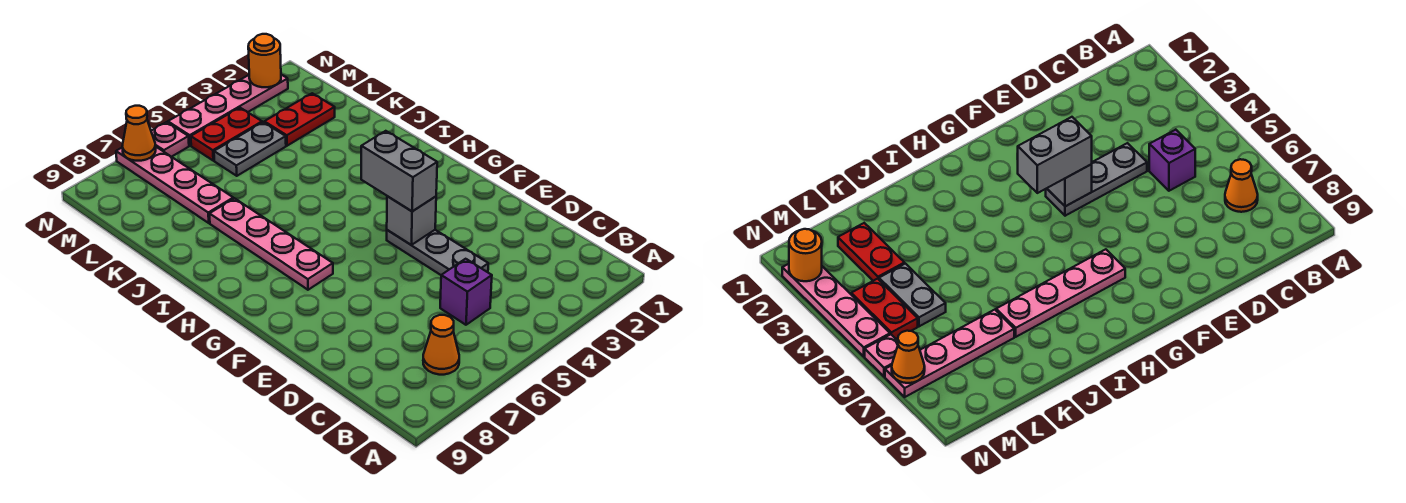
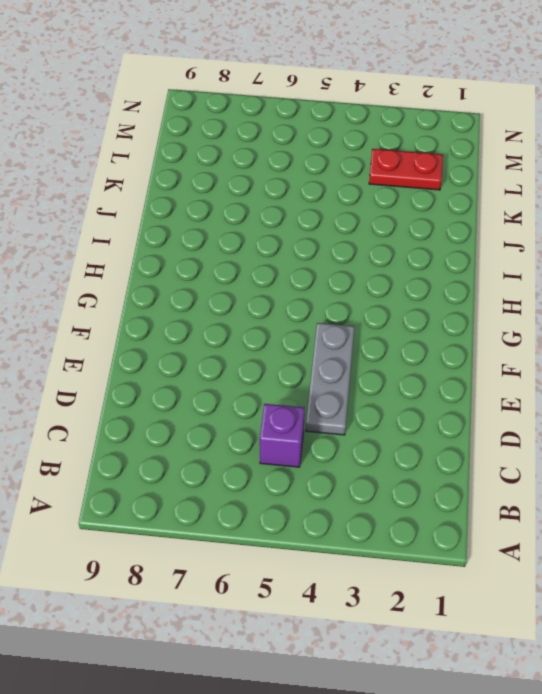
none -> orange cone B7 level 1
none -> pink plate G7:J7 level 1
none -> pink plate K7:N7 level 1

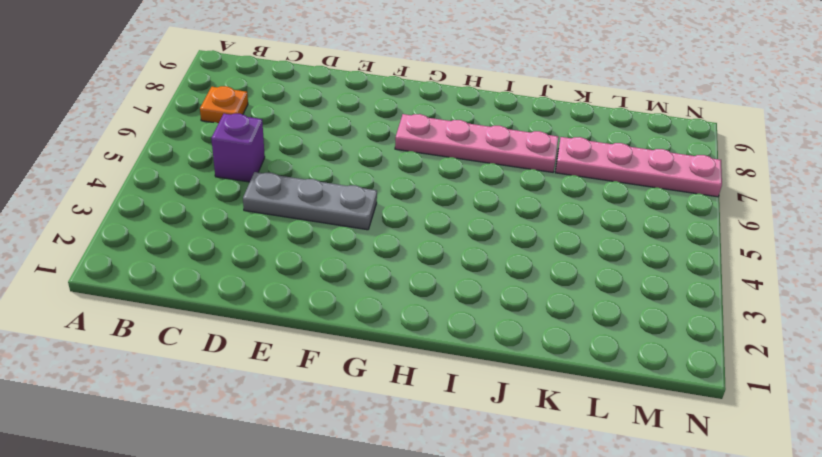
orange plate B7 level 1 -> orange cone B7 level 1
none -> red plate L2:L3 level 1
none -> grey plate L4:L5 level 1
none -> red plate M4:M5 level 1

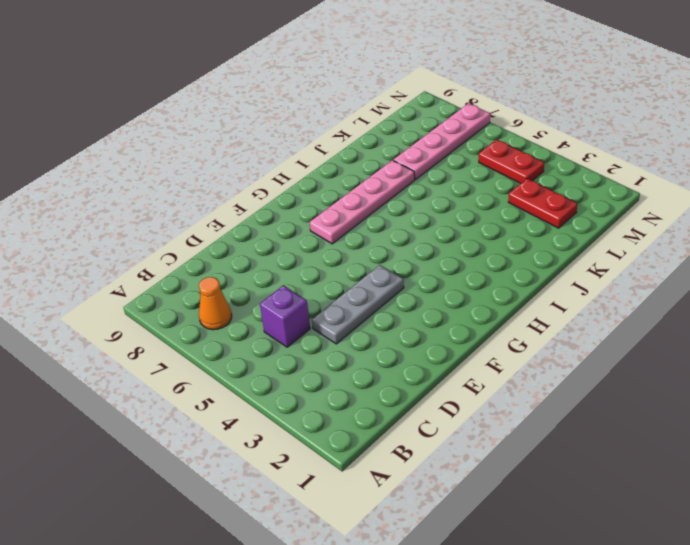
none -> grey plate L4:L5 level 1
none -> pink plate N2:N5 level 1
none -> pink plate N6 level 1

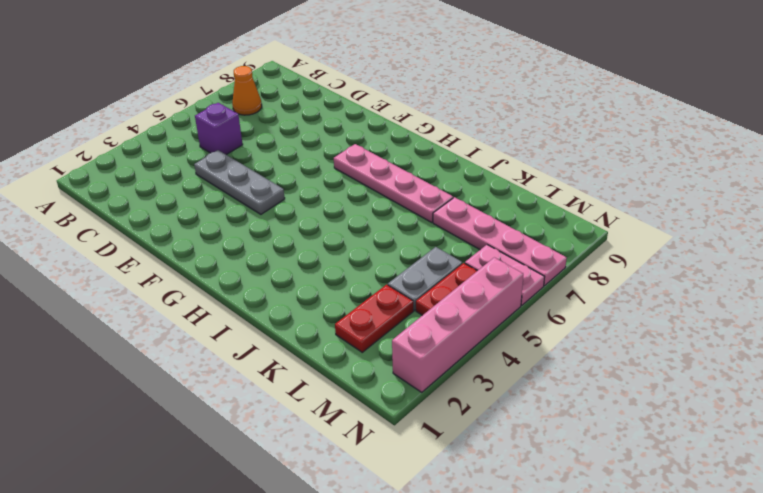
pink plate M6:N6 level 1 -> pink plate N6 level 1
pink brick N2:N5 level 1 -> pink plate N2:N5 level 1
none -> grey brick F4 level 2
none -> orange round brick N2 level 2
none -> orange cone N7 level 2

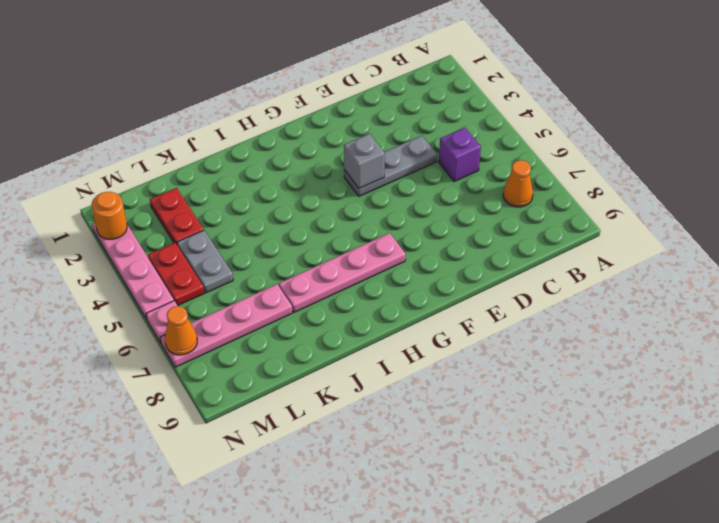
none -> grey brick F4:G4 level 3

